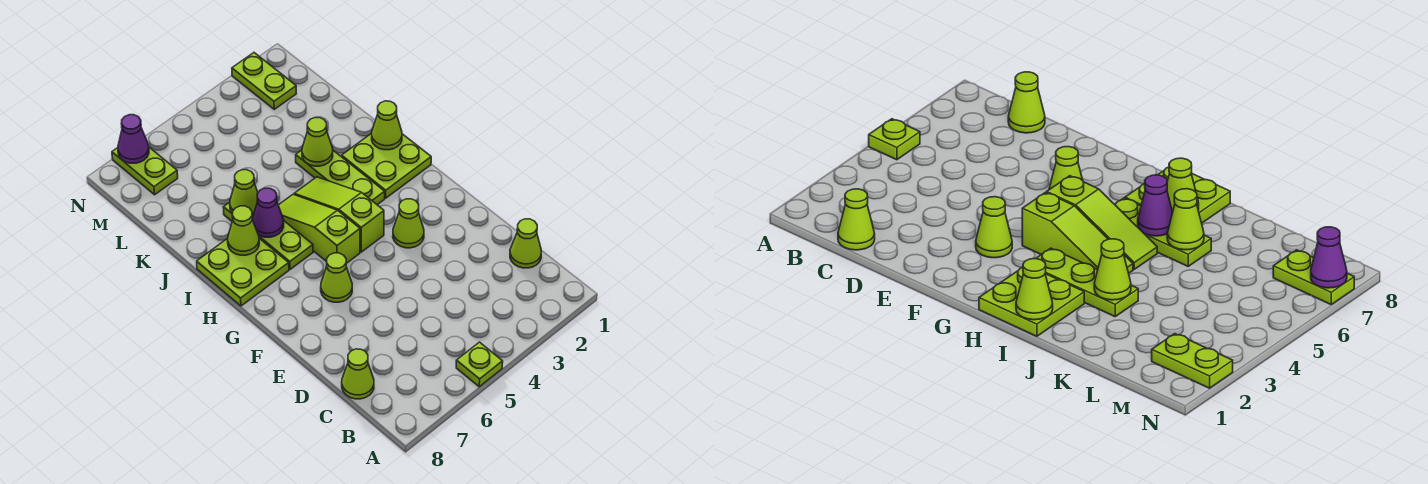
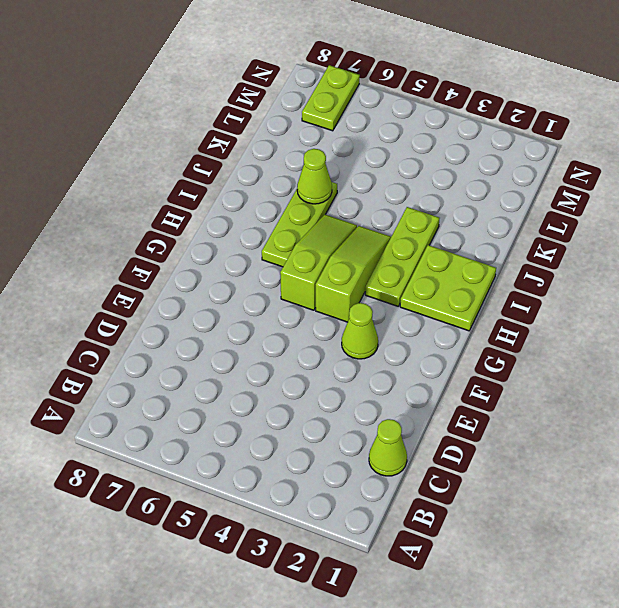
none -> lime plate A5 level 1
none -> lime cone C8 level 1
none -> lime cone F6 level 1

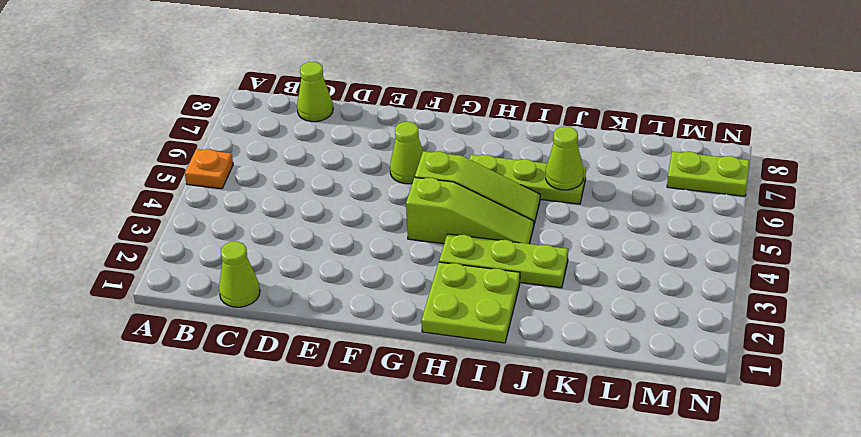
orange plate A5 level 1 -> lime plate A5 level 1
none -> lime cone F3 level 1
none -> lime plate H7:I8 level 1
none -> lime plate M2:N2 level 1

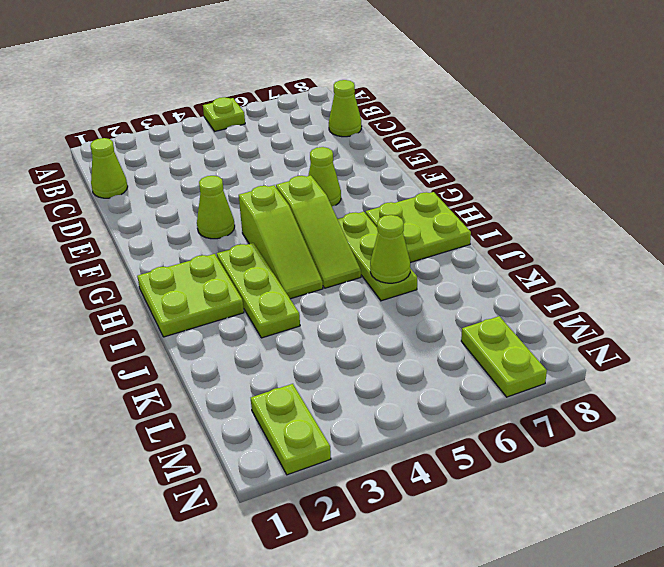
none -> lime cone I1 level 2
none -> purple cone I6 level 2
none -> lime cone I7 level 2

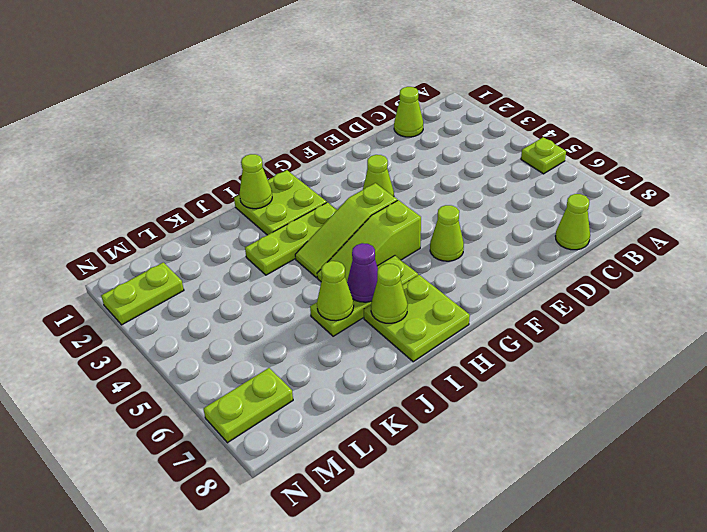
none -> lime cone J3 level 2
none -> purple cone N7 level 2

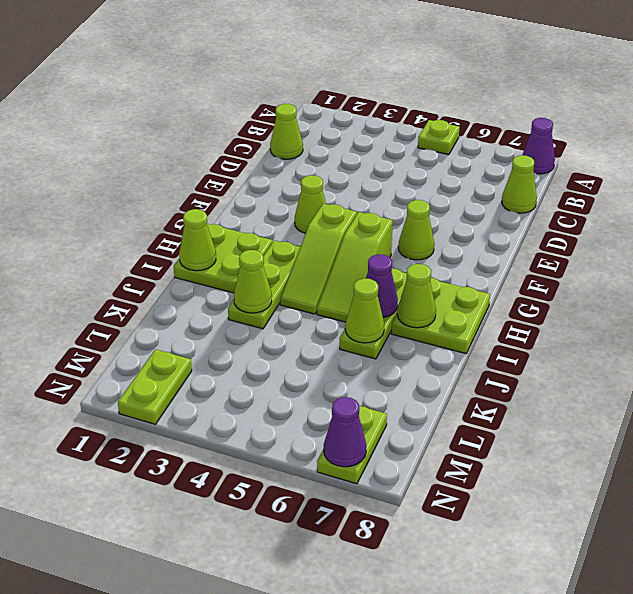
purple cone A8 level 1 -> none

